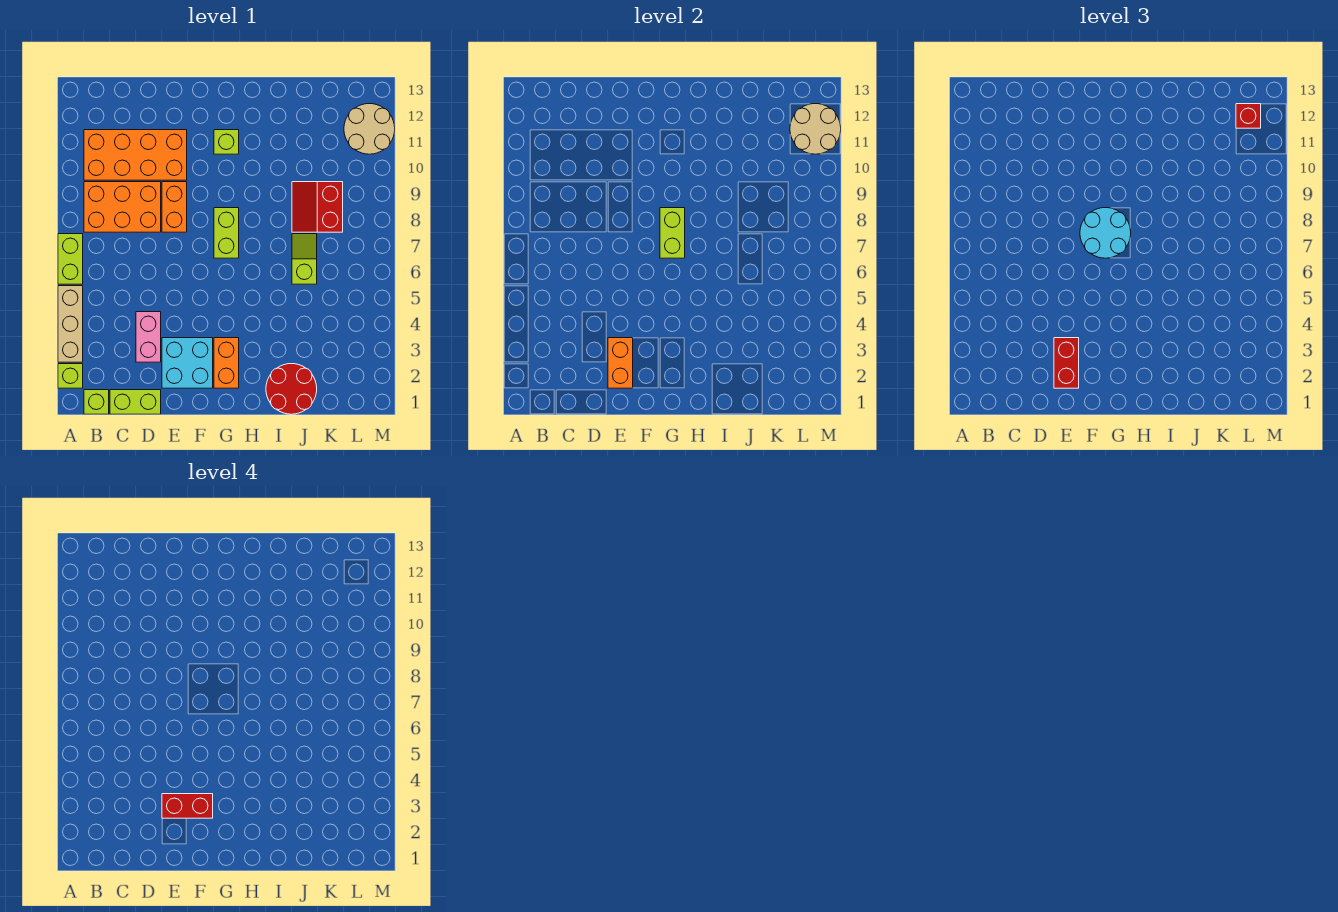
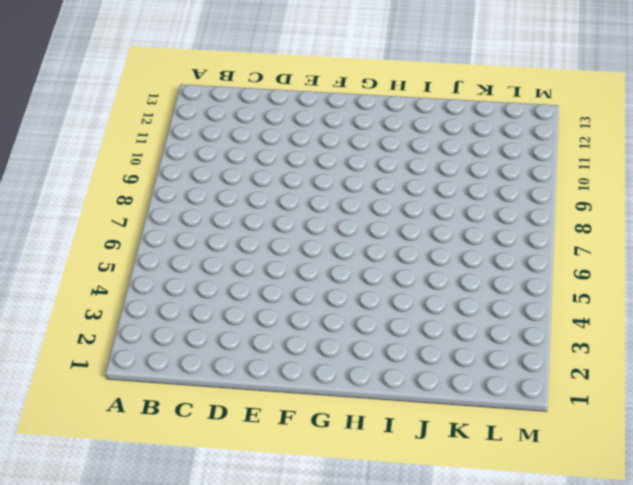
none -> lime brick A2 level 1
none -> tan brick A3:A5 level 1
none -> lime brick A6:A7 level 1

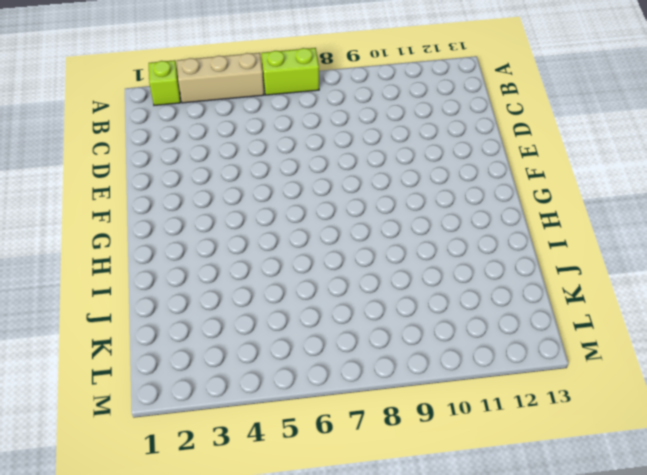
none -> lime brick B1 level 1
none -> orange brick B8:D9 level 1
none -> orange brick B10:E11 level 1

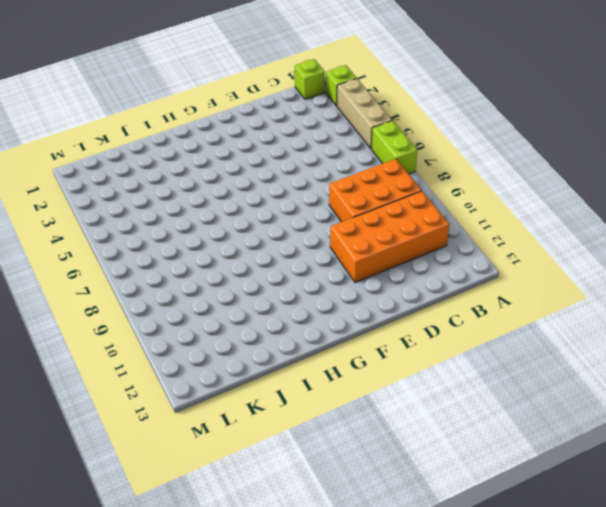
none -> lime brick C1:D1 level 1
none -> pink brick D3:D4 level 1
none -> cyan brick E2:F3 level 1

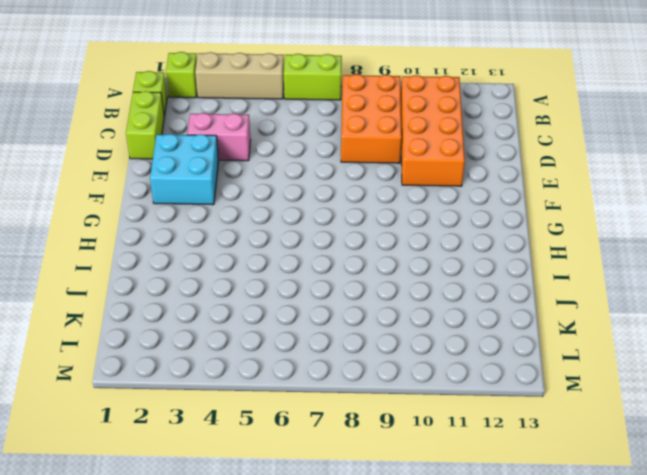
none -> orange brick E8:E9 level 1
none -> orange brick G2:G3 level 1
none -> lime brick G7:G8 level 1

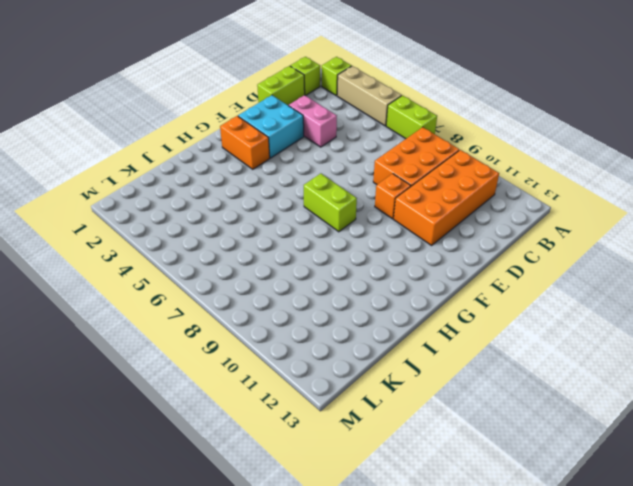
orange brick E9 level 1 -> orange brick E8:E9 level 1
none -> lime brick G11 level 1
none -> red round brick I1:J2 level 1
none -> lime slope J6:J7 level 1 top 6

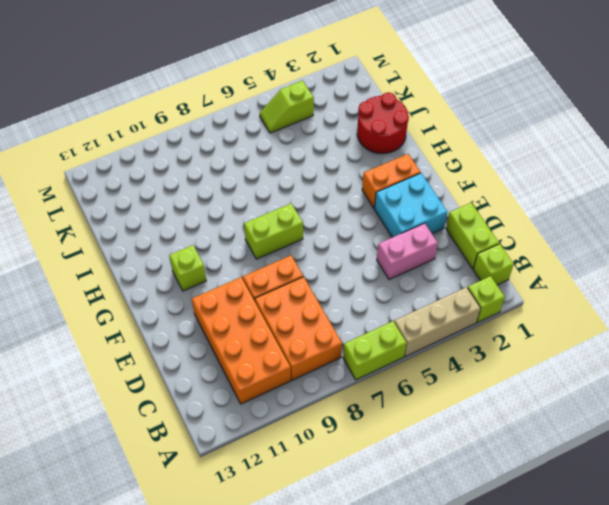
lime slope L4:L5 level 1 top 4 -> lime slope J6:J7 level 1 top 6
none -> red slope J8:K9 level 1 top K
none -> tan round brick L11:M12 level 1
none -> orange brick E2:E3 level 2

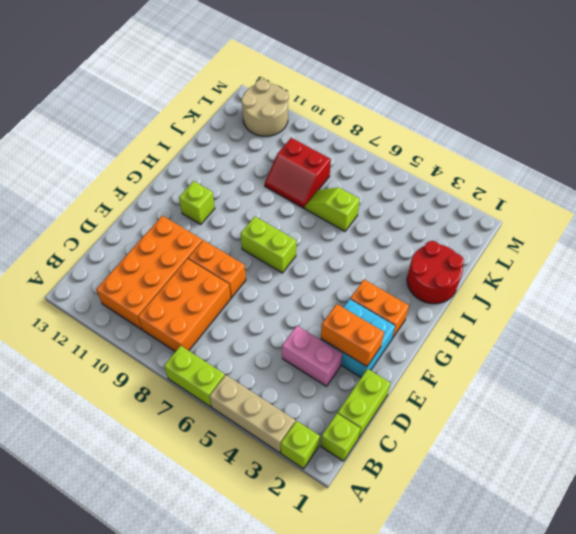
none -> lime brick G7:G8 level 2
none -> tan round brick L11:M12 level 2
none -> red brick E2:E3 level 3

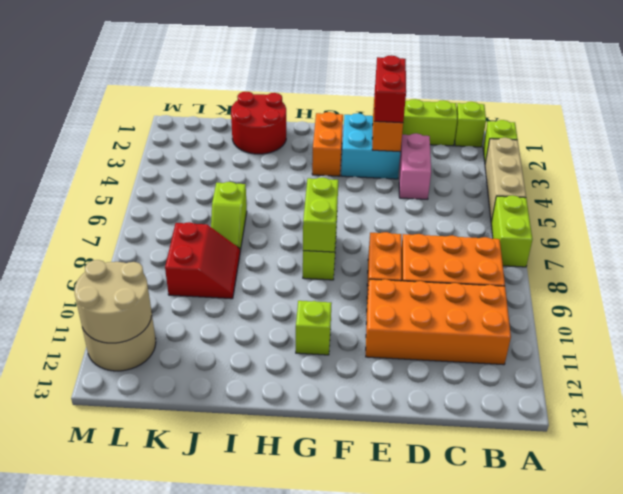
none -> cyan round brick F7:G8 level 3
none -> red brick L12 level 3
none -> red brick E3:F3 level 4

